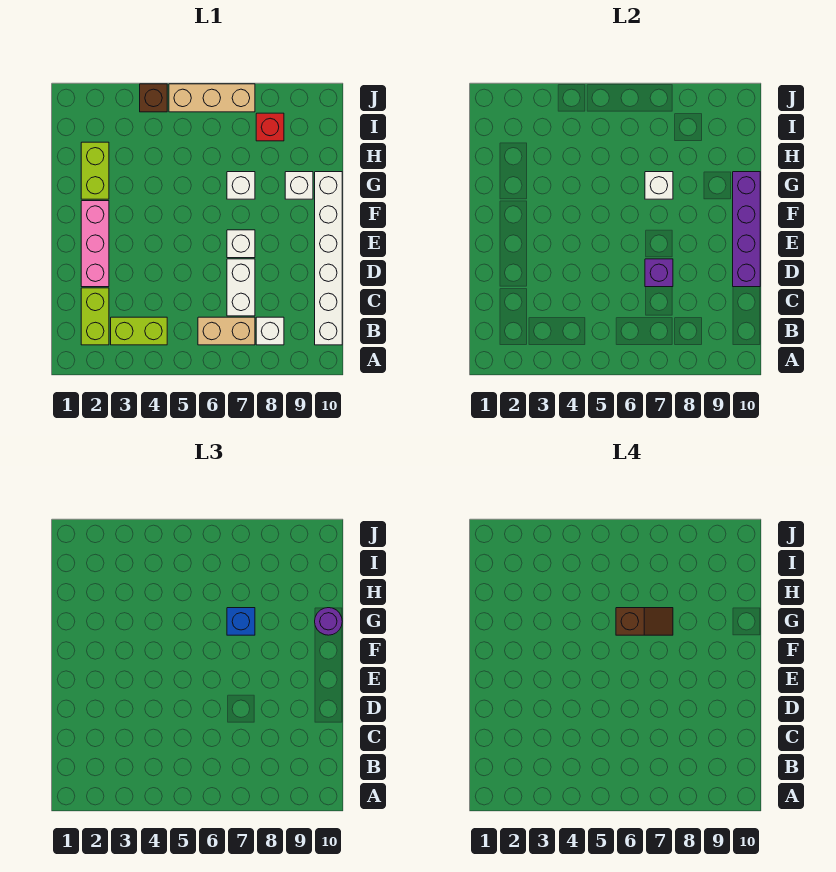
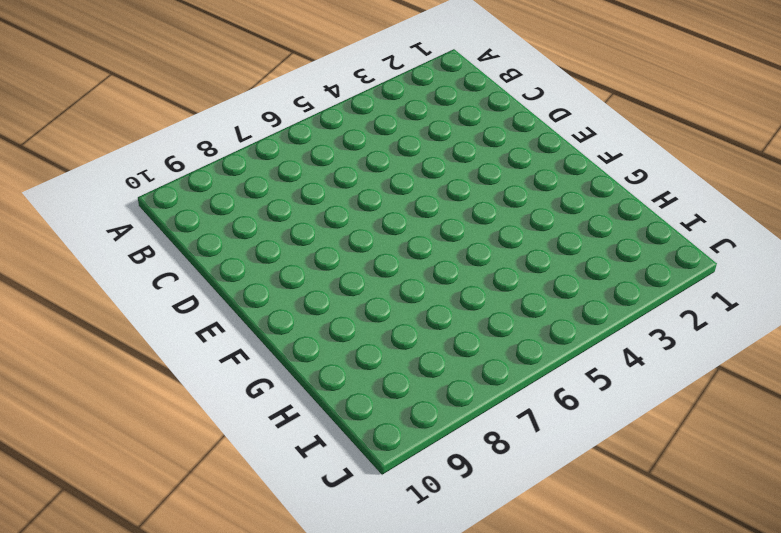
none -> lime brick B2:C2 level 1
none -> lime brick B3:B4 level 1
none -> tan brick B6:B7 level 1

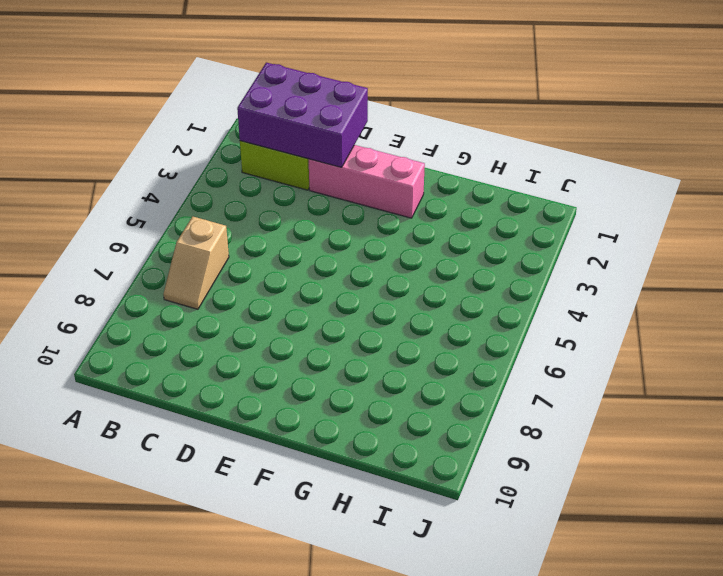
purple brick B1:D2 level 2 -> none
tan slope B6:B7 level 1 top 6 -> tan brick B6:B7 level 1
none -> lime brick B3:B4 level 1
none -> white brick B8 level 1
none -> white brick B10:G10 level 1

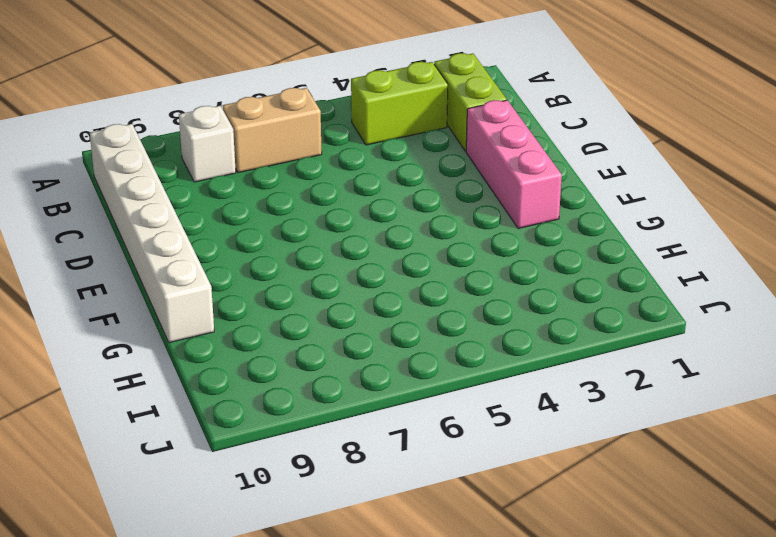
none -> white brick C7:D7 level 1
none -> white brick E7 level 1
none -> lime brick G2:H2 level 1

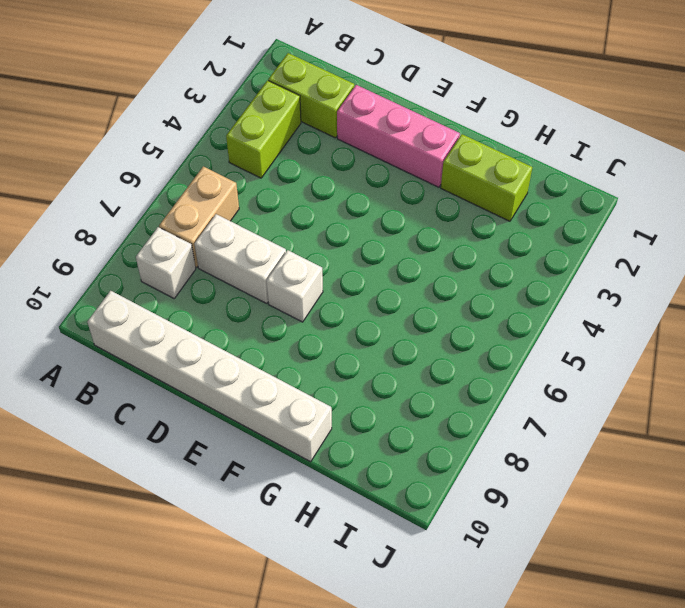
none -> white brick G7 level 1
none -> white brick G9 level 1
none -> red brick I8 level 1

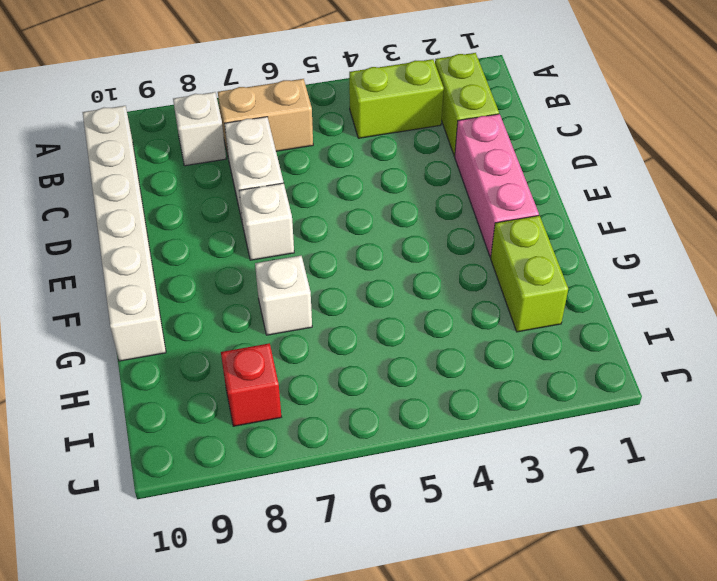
none -> white brick G9 level 1
none -> brown brick J4 level 1
none -> tan brick J5:J7 level 1

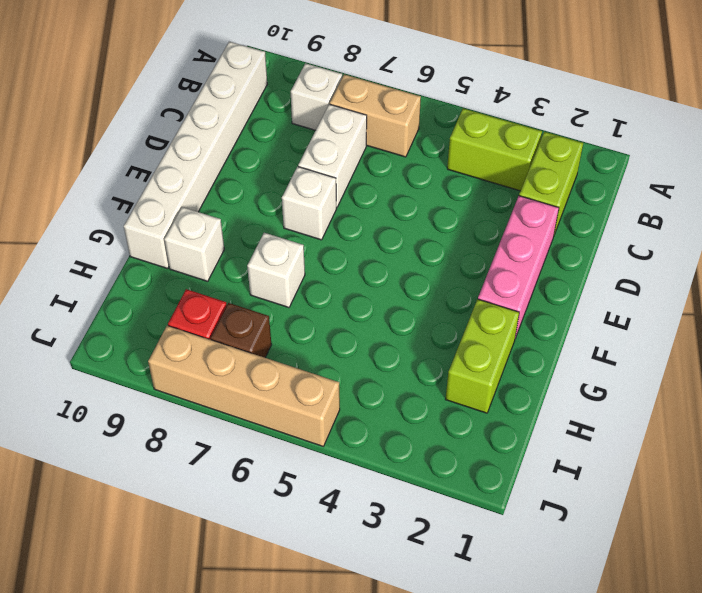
brown brick I7 level 1 -> brown brick J4 level 1
tan brick J5:J8 level 1 -> tan brick J5:J7 level 1
none -> purple brick D7 level 2
none -> purple brick D10:G10 level 2
none -> white brick G7 level 2

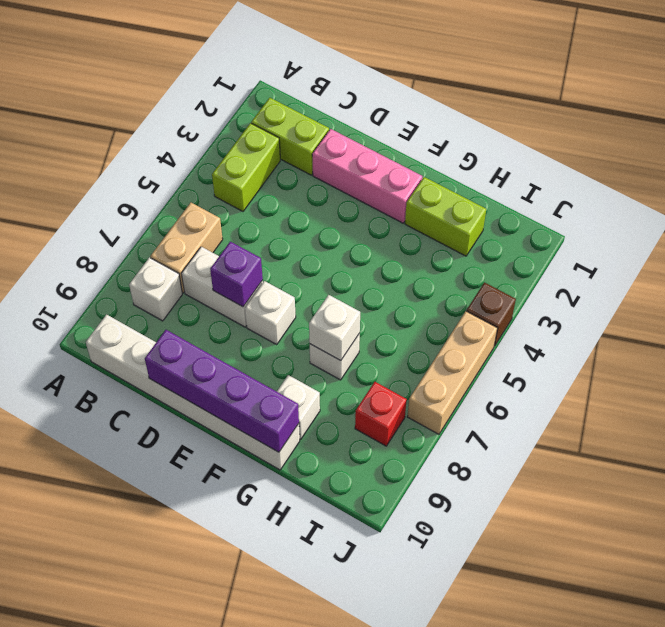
none -> blue brick G7 level 3
none -> purple round brick G10 level 3
none -> brown slope G6:G7 level 4 top 6

